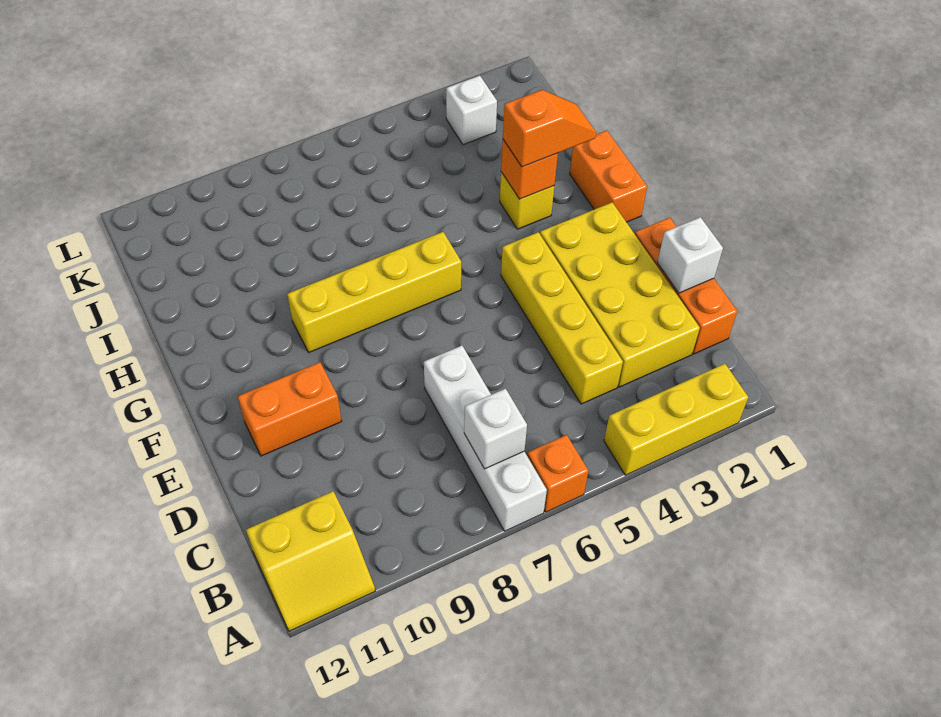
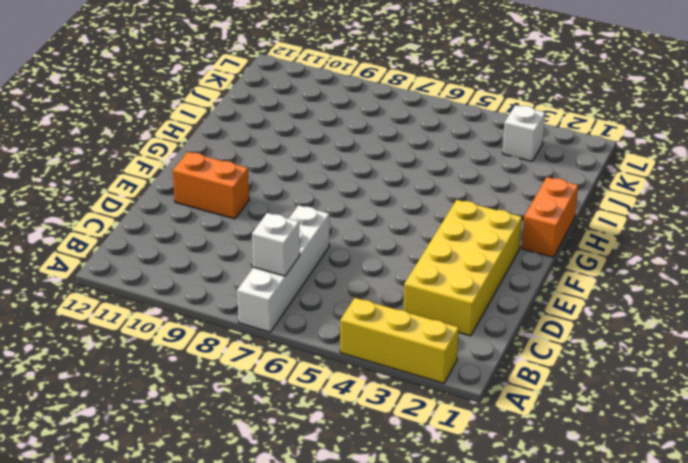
none -> orange brick A6 level 1
none -> yellow slope A11:B12 level 1 top B
none -> orange brick C1:E1 level 1

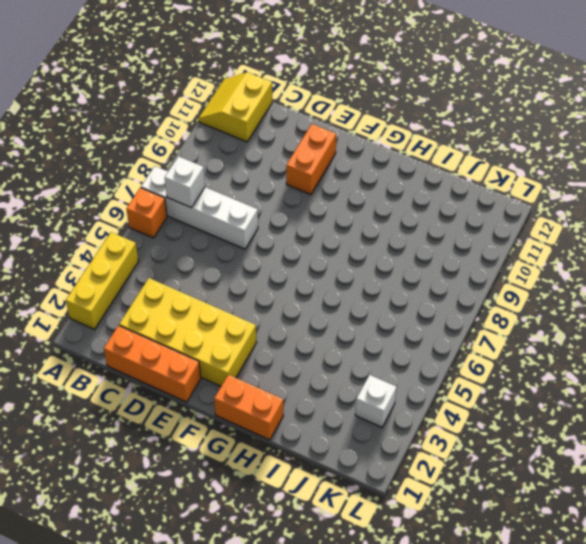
none -> yellow brick C4:F4 level 1
none -> yellow brick G6:G9 level 1
none -> yellow brick H3 level 1

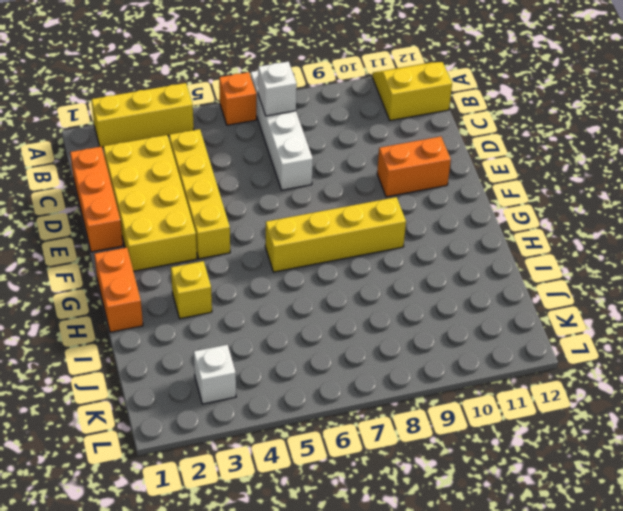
none -> white brick D1 level 2
none -> orange brick H3 level 2
none -> orange slope H2:H3 level 3 top 3

